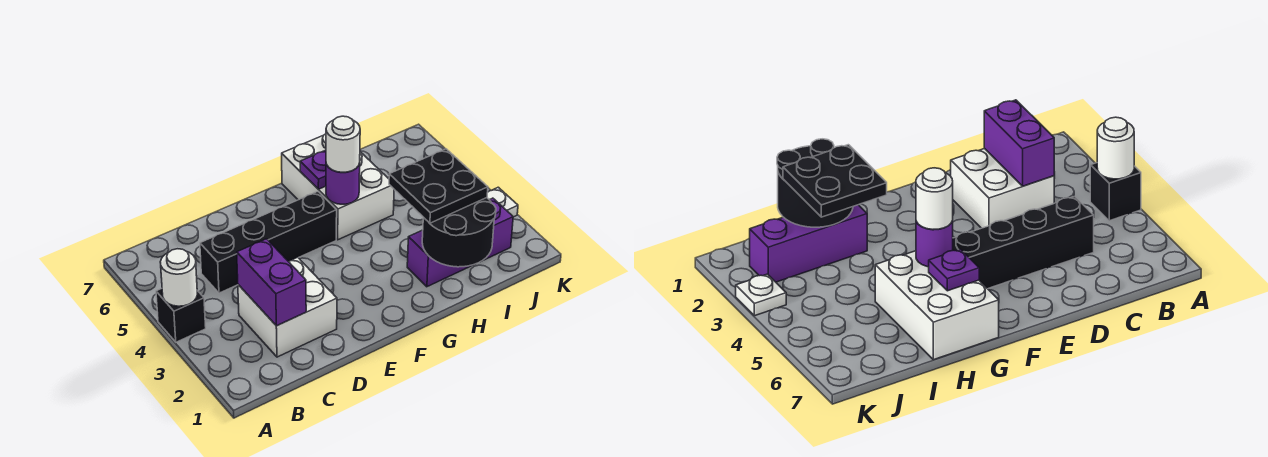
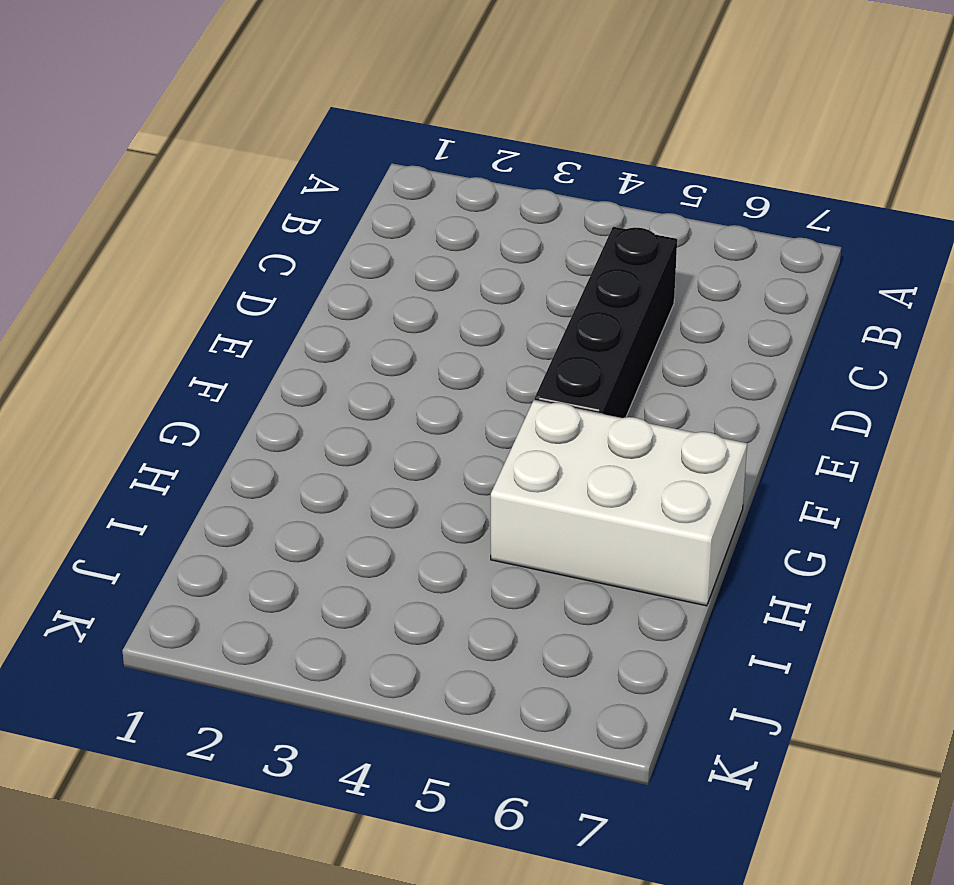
none -> black brick A4 level 1
none -> white brick C2:D3 level 1
none -> purple brick H2:J2 level 1

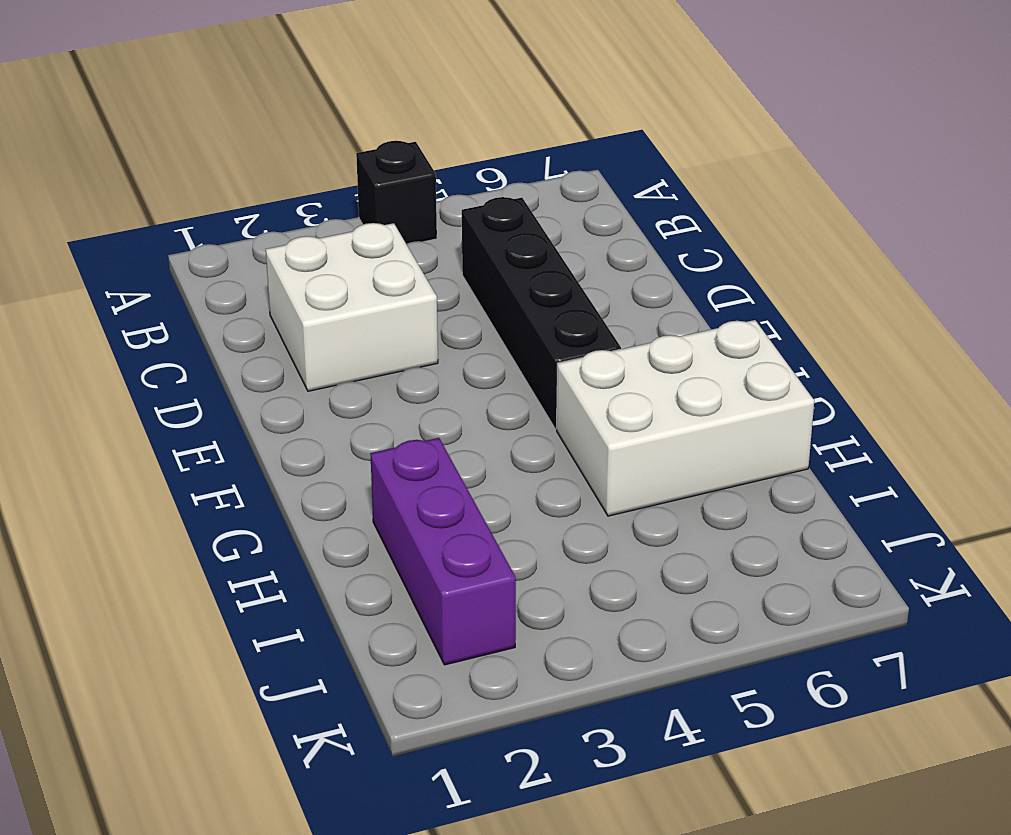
none -> white plate K3 level 1
none -> white round brick A4 level 2
none -> purple brick C2:C3 level 2

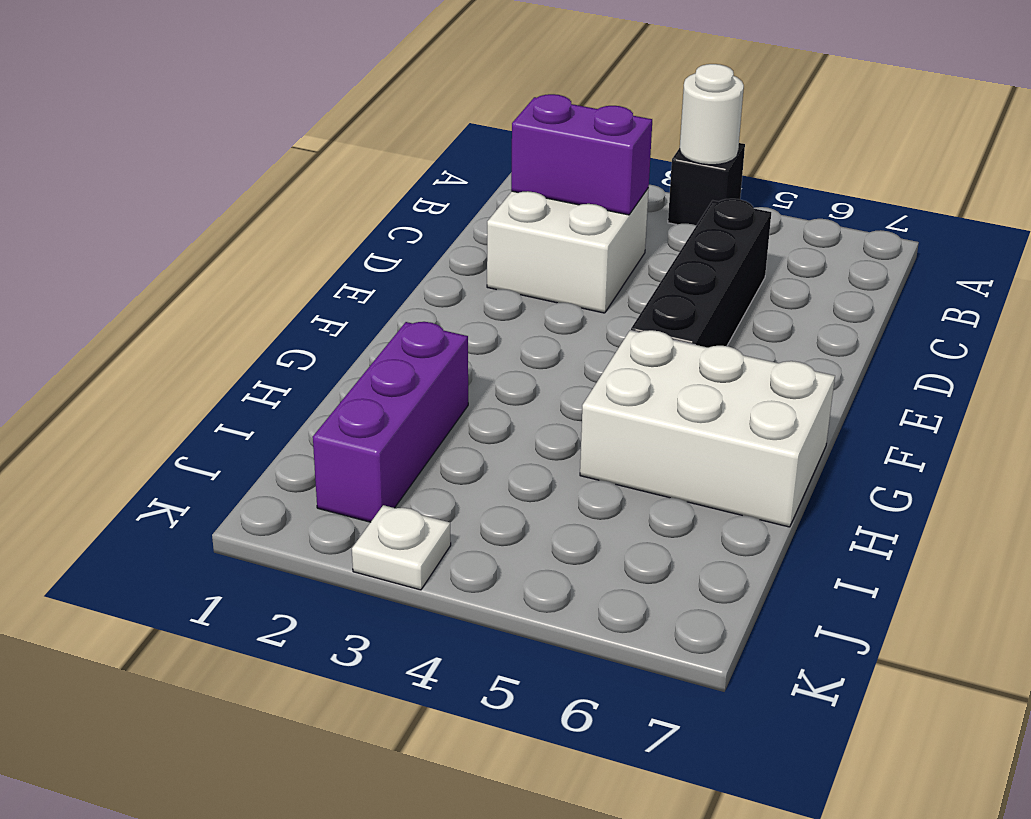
none -> purple round brick G5 level 2
none -> purple plate G6 level 2
none -> black round brick H1:I2 level 2

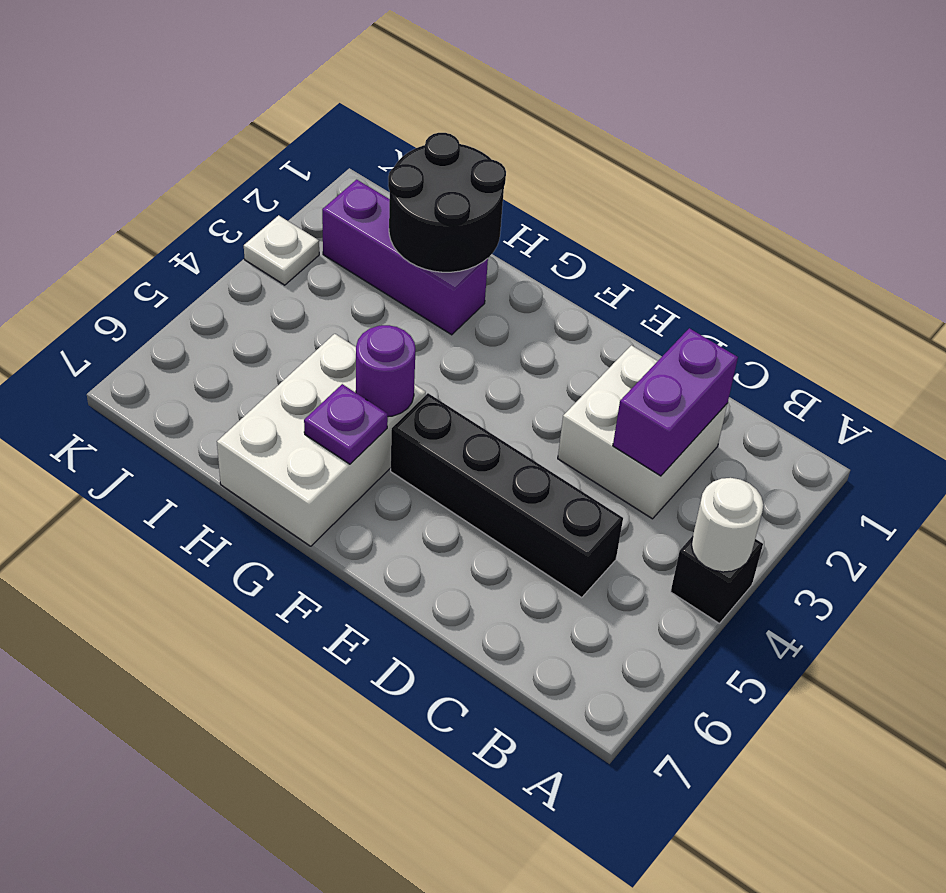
none -> white round brick G5 level 3
none -> black plate H2:I3 level 3

